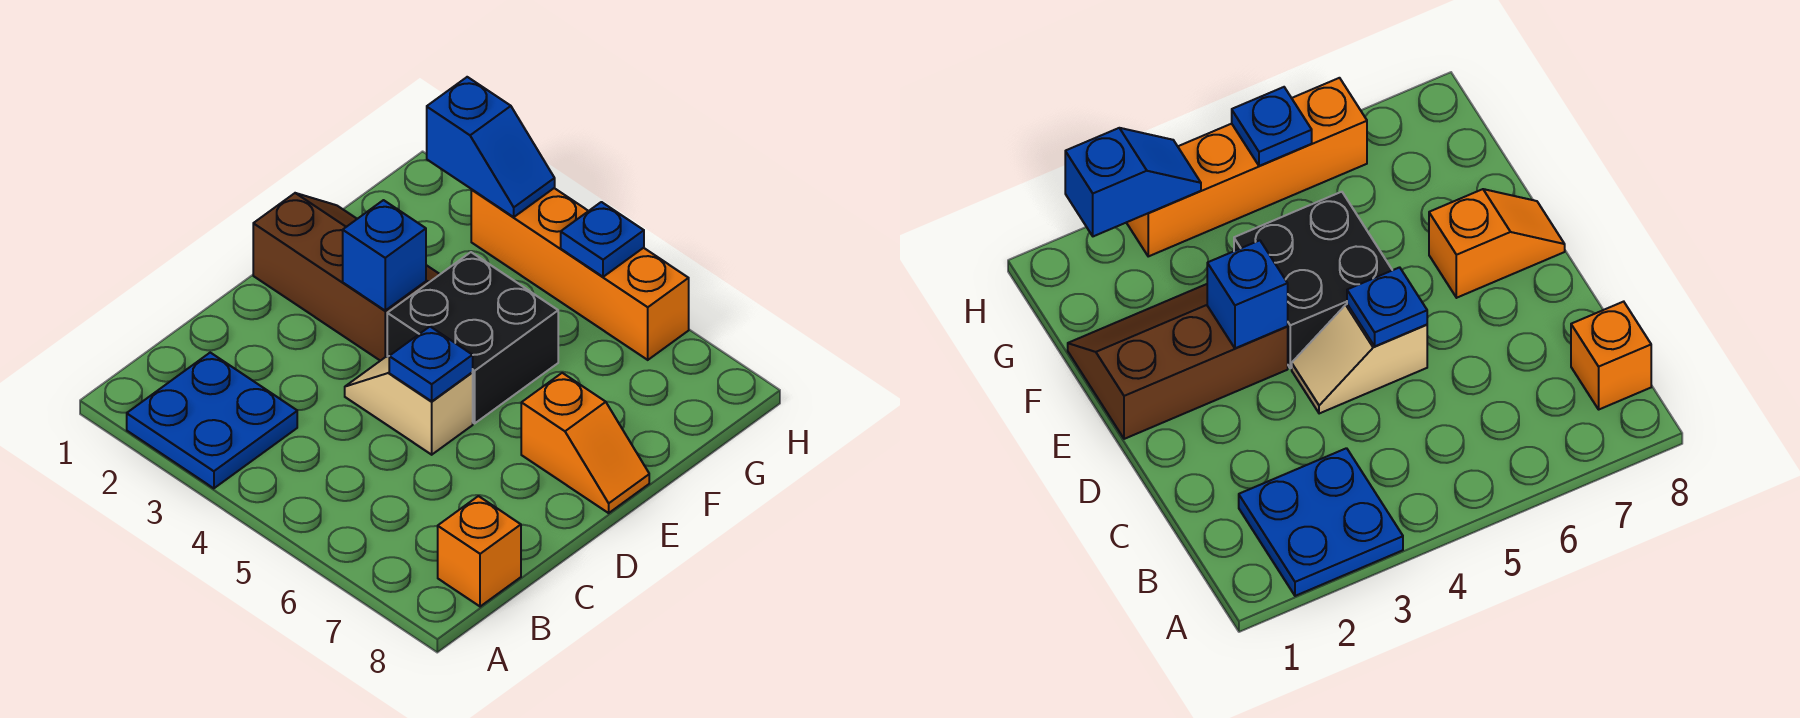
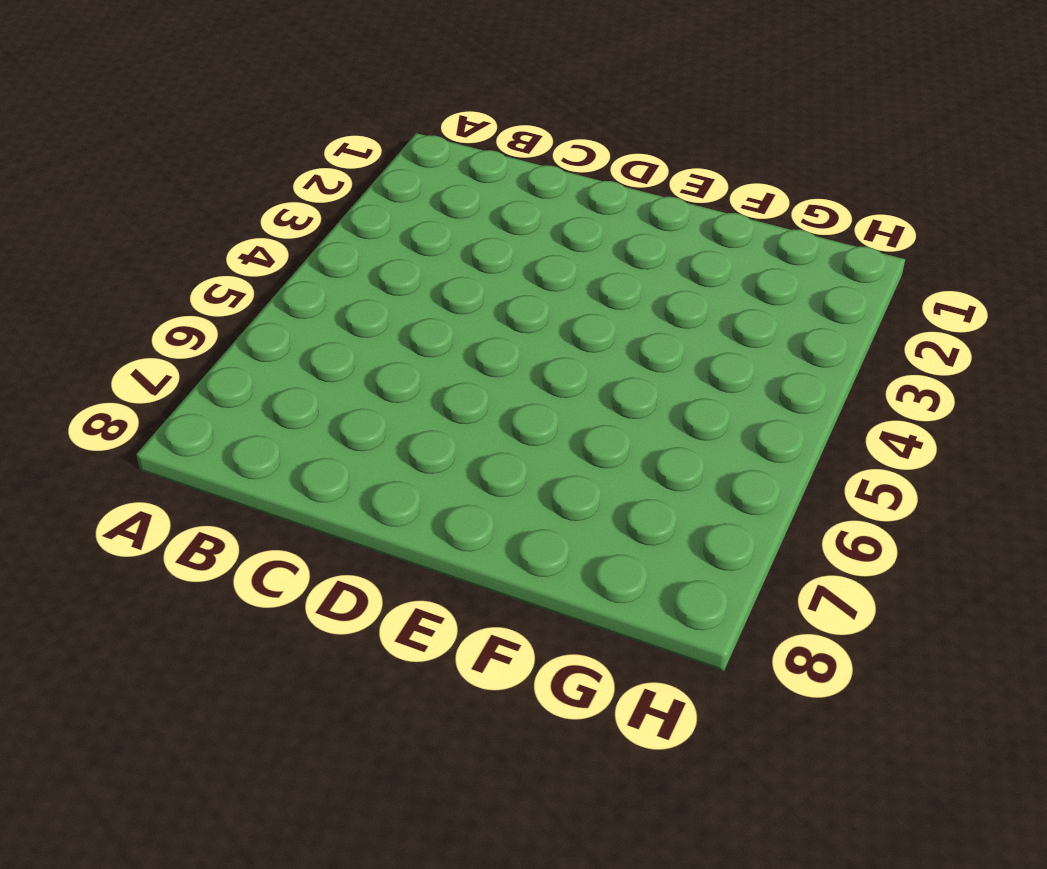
none -> blue plate A2:B3 level 1
none -> orange brick B8 level 1

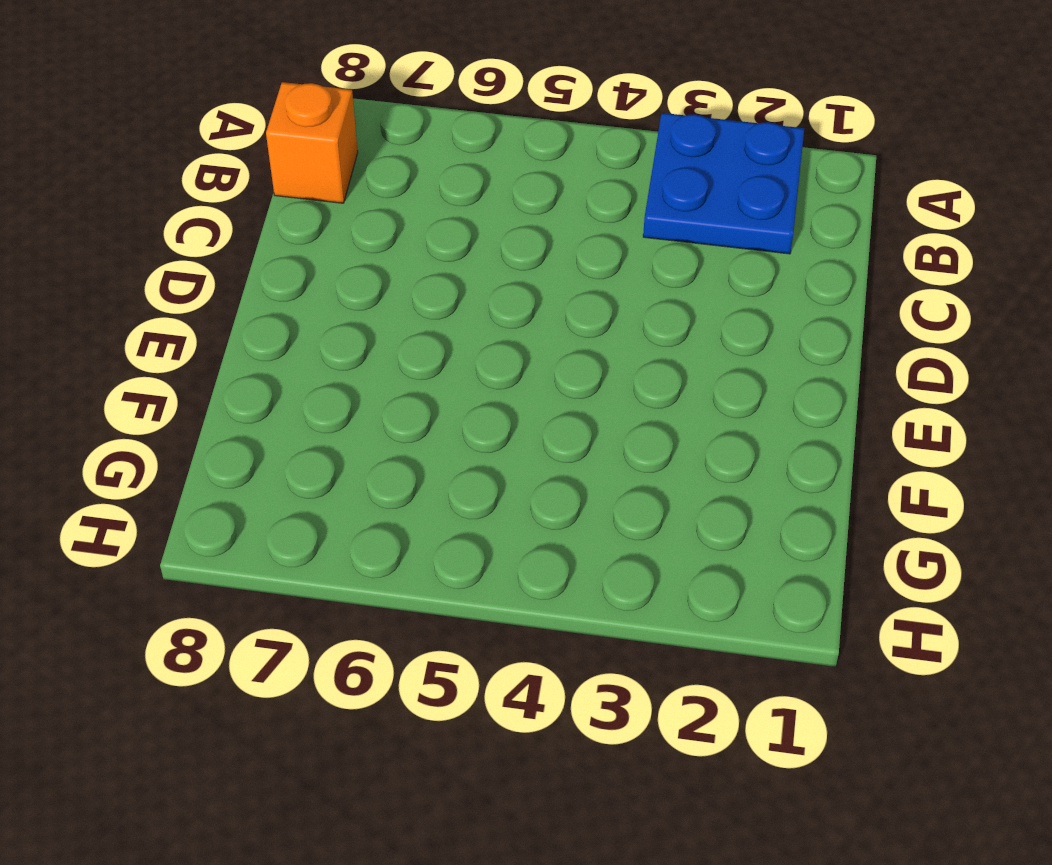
none -> tan slope D4:D5 level 1 top 5
none -> brown slope E1:F3 level 1 top E

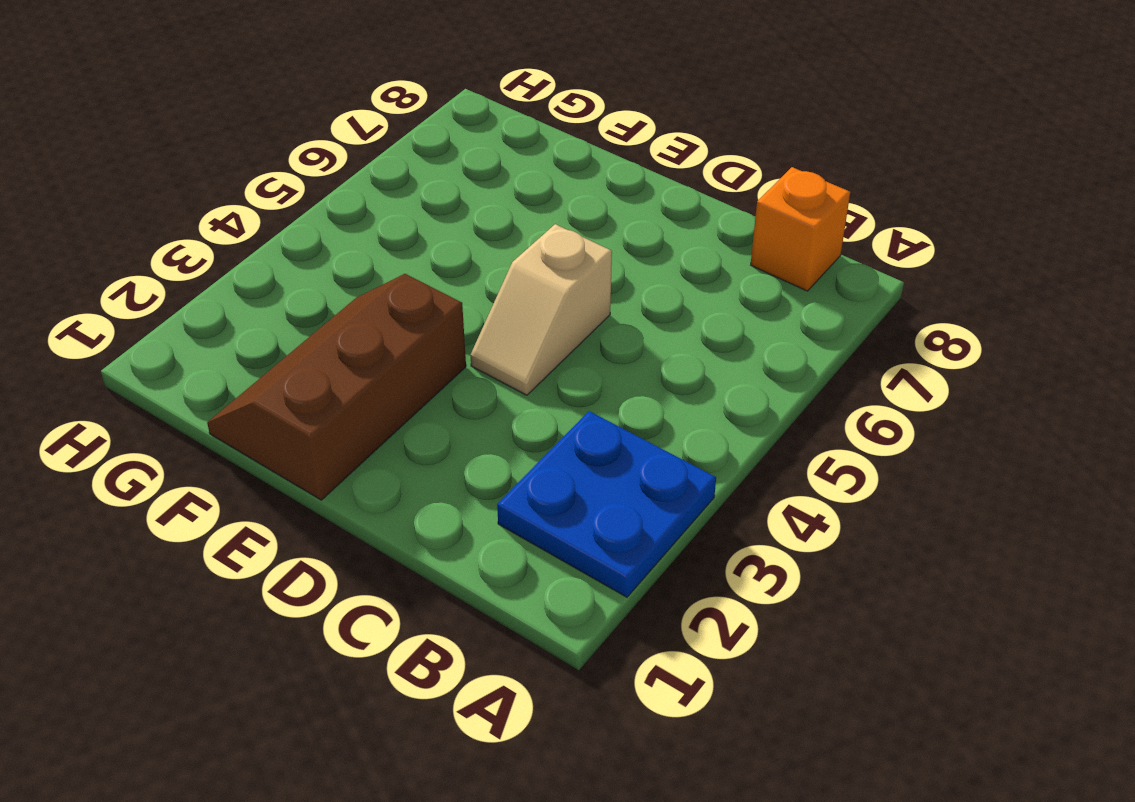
none -> black brick E4:F5 level 1
none -> orange slope E7:E8 level 1 top 7

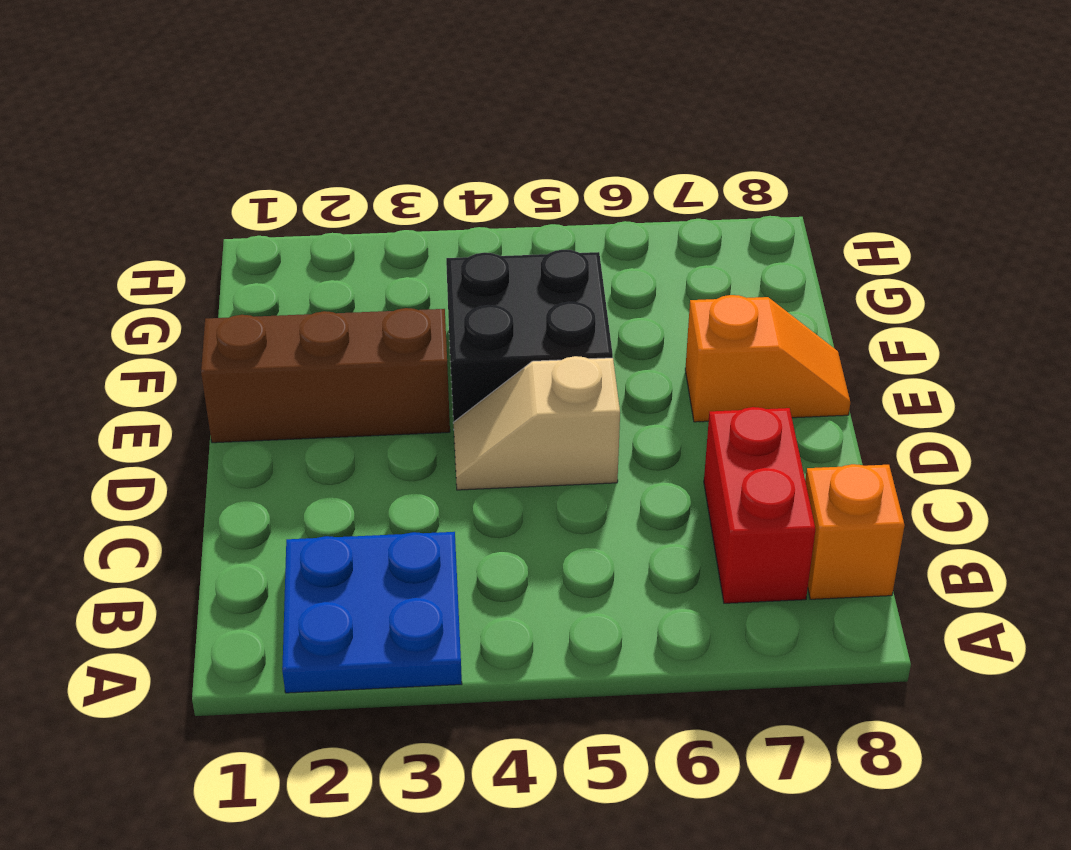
red brick B7:C7 level 1 -> none
none -> orange brick H3:H6 level 1
none -> blue plate D5 level 2

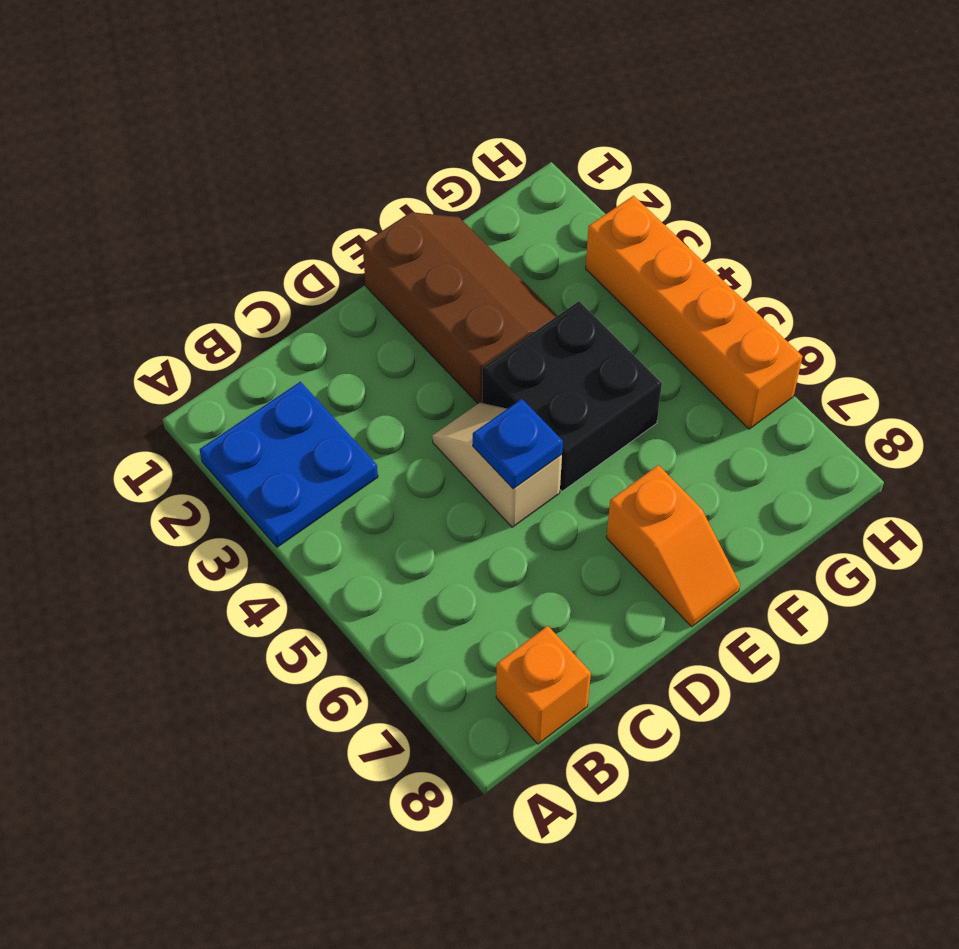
none -> blue brick E3 level 2
none -> blue slope H2:H3 level 2 top 2

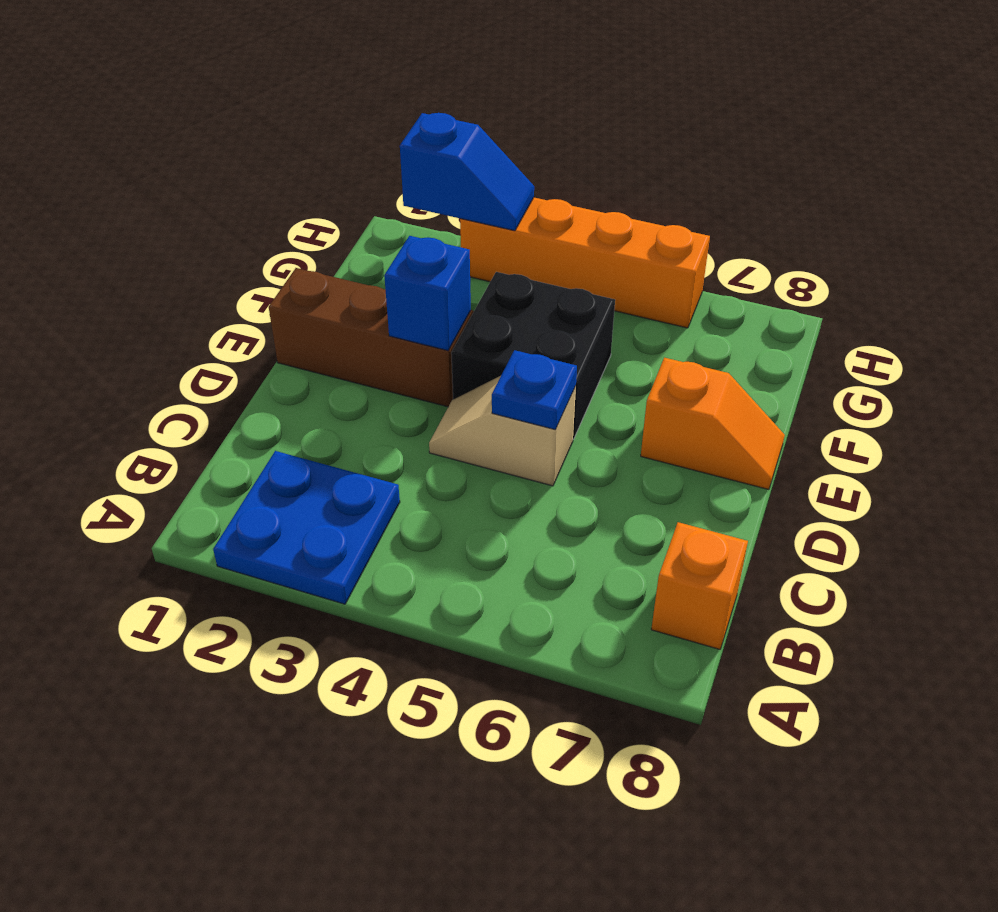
none -> blue plate H5 level 2

